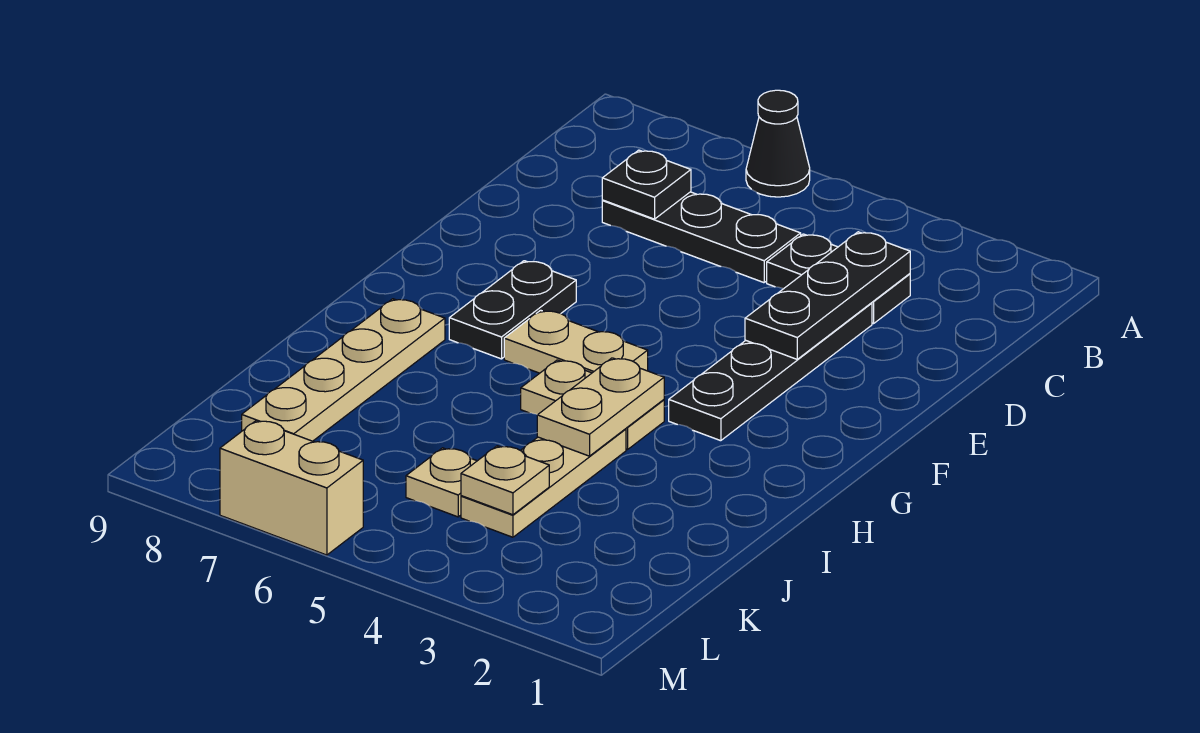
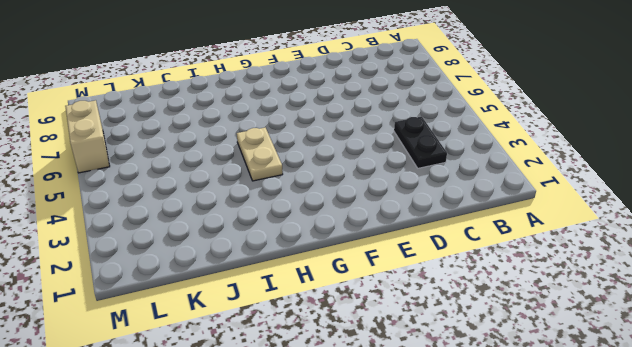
none -> black cone A6 level 1
none -> black plate C5:C7 level 1
none -> black plate D3:G3 level 1

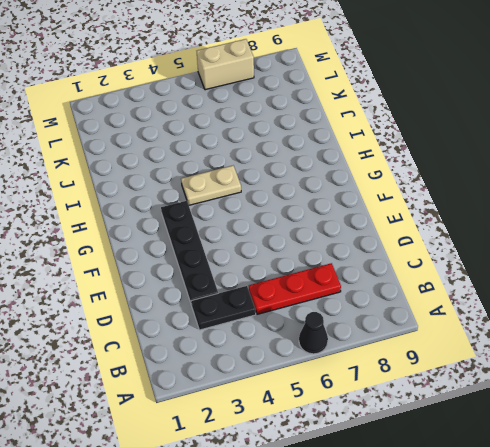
red plate C5:C7 level 1 -> black plate C5:C7 level 1
none -> black plate F7:G7 level 1
none -> tan plate G5:G6 level 1
none -> tan plate H8:K8 level 1

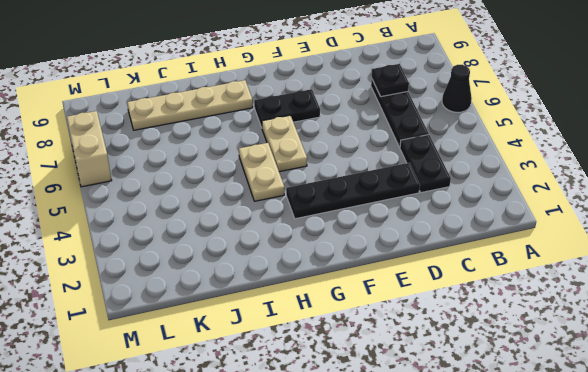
none -> tan plate I4:K4 level 1
none -> tan plate K5 level 1
none -> black plate C3:E3 level 2

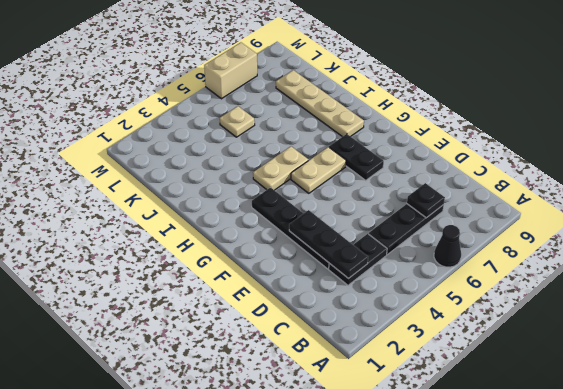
none -> tan plate I4:K4 level 1
none -> tan plate H4:I4 level 2
none -> tan plate K4 level 2

